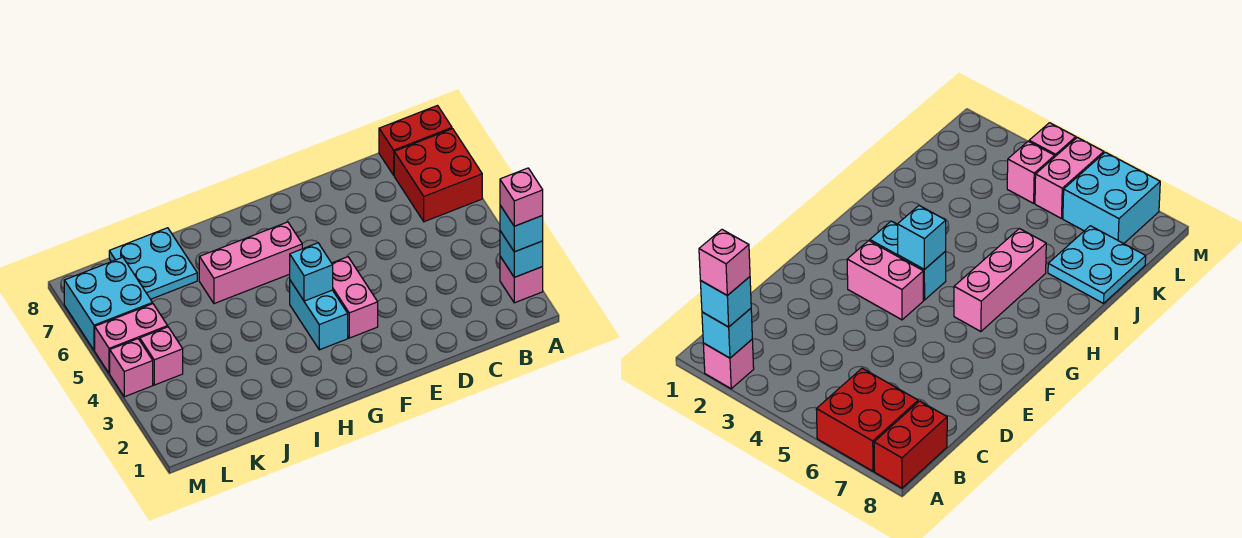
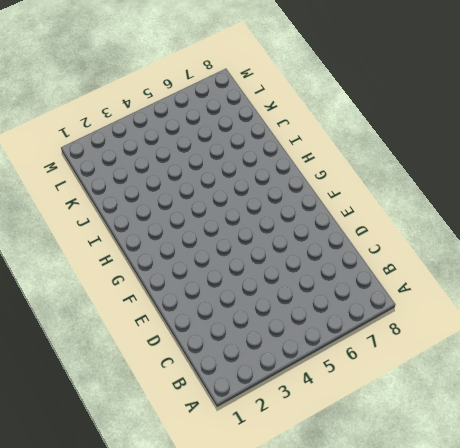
none -> pink brick A2 level 1
none -> red brick A6:B7 level 1
none -> red brick A8:B8 level 1

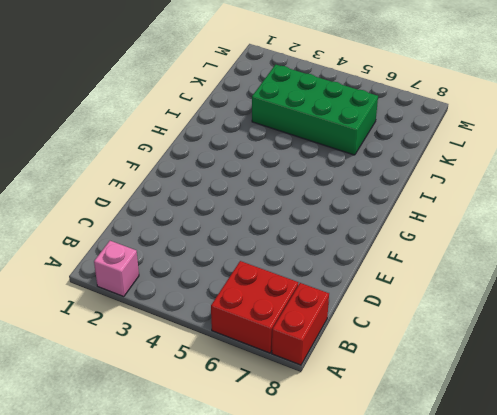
green brick J3:K6 level 1 -> none
none -> pink brick F3:F4 level 1
none -> cyan brick G3:G4 level 1
none -> pink brick G6:I6 level 1

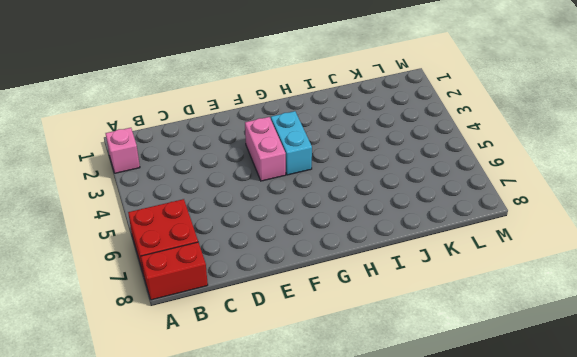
none -> pink brick G6:I6 level 1
none -> cyan plate J7:K8 level 1
none -> pink brick L4 level 1

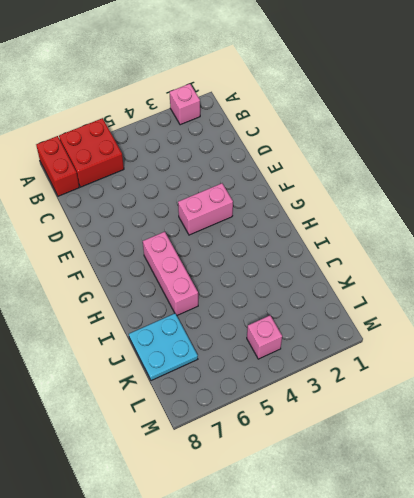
none -> cyan brick G3:G4 level 1
none -> pink brick L5:M5 level 1
none -> cyan brick L6:M7 level 1

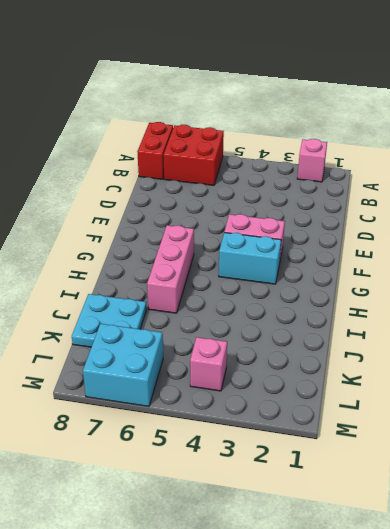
none -> pink brick L5:M5 level 1
none -> pink brick M4 level 1
none -> cyan brick A2 level 2

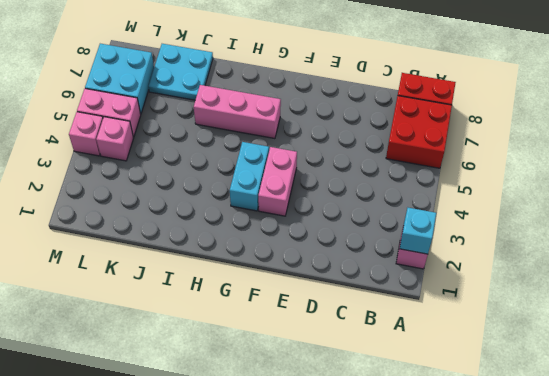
none -> cyan brick G4 level 2
none -> cyan brick A2 level 3
none -> pink brick A2 level 4

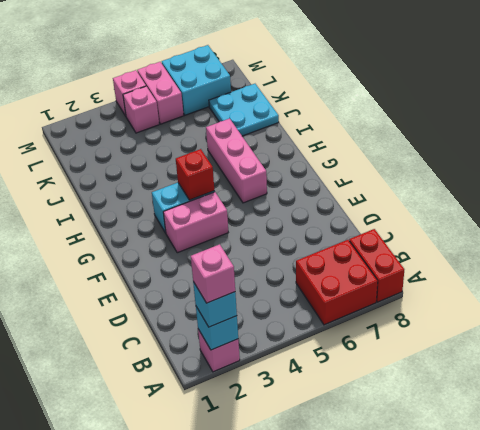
red brick G4 level 2 -> cyan brick G4 level 2

